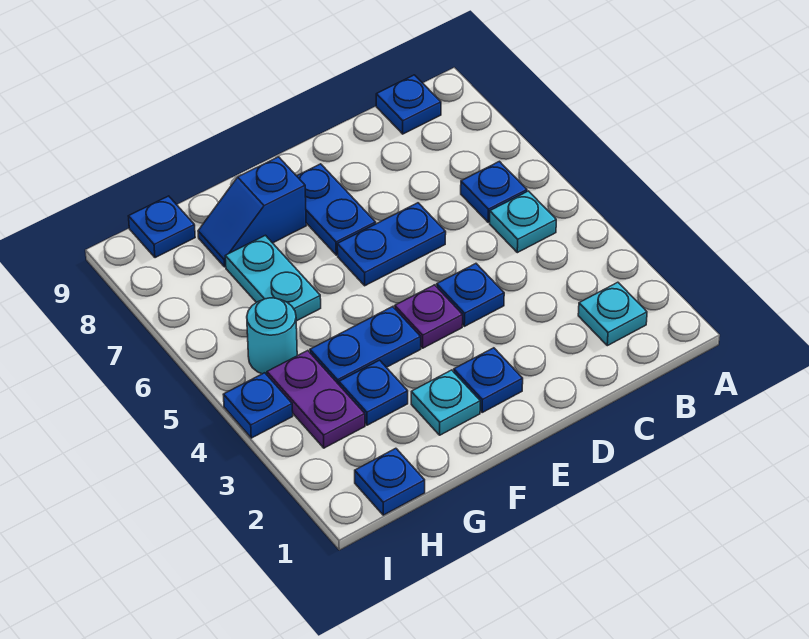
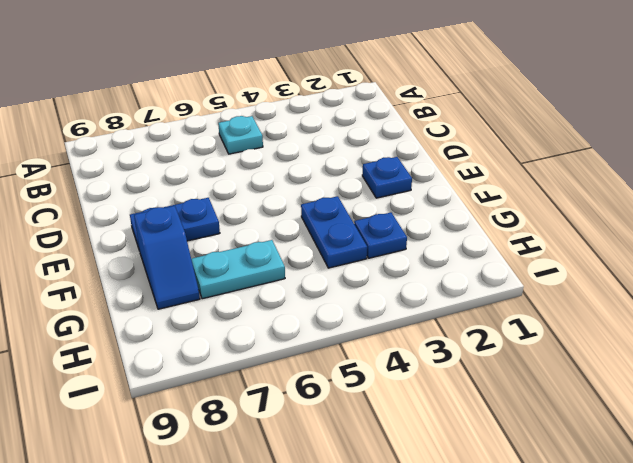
none -> cyan plate B2 level 1
none -> blue plate B6 level 1
none -> blue plate B9 level 1

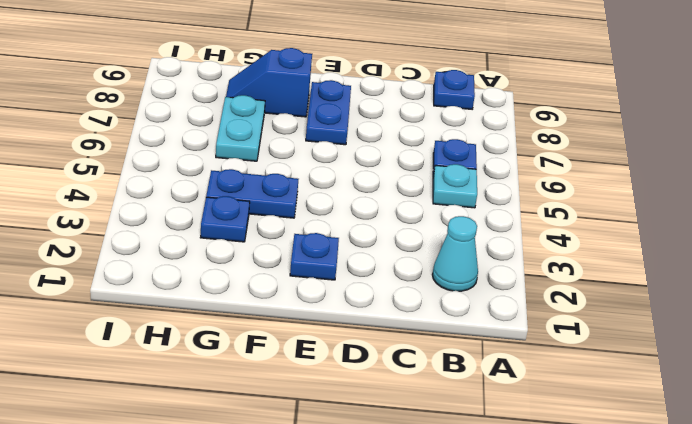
cyan cone B2 level 1 -> cyan plate B2 level 1
none -> blue plate D4 level 1
none -> blue plate D6:E6 level 1
none -> purple plate E4 level 1

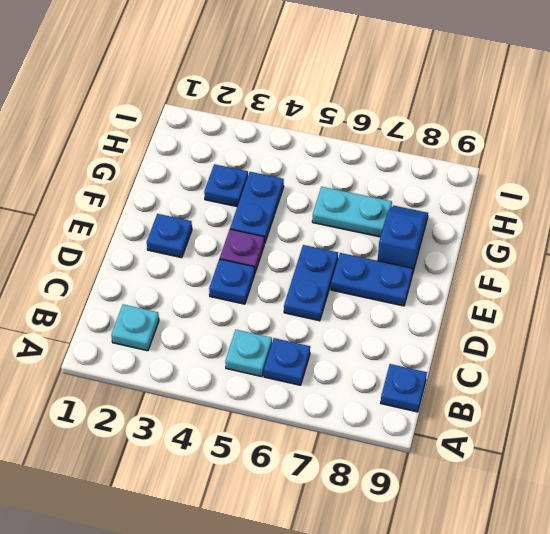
none -> cyan plate F2 level 1
none -> blue plate H1 level 1
none -> purple plate H3:H4 level 1

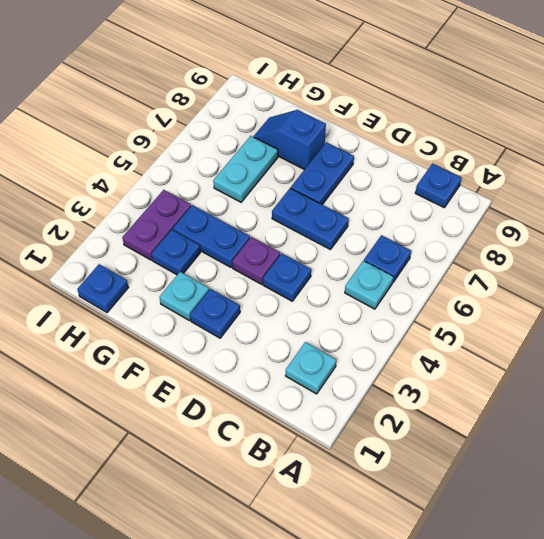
none -> cyan round brick H5 level 1
none -> blue plate H9 level 1
none -> blue plate I4 level 1

